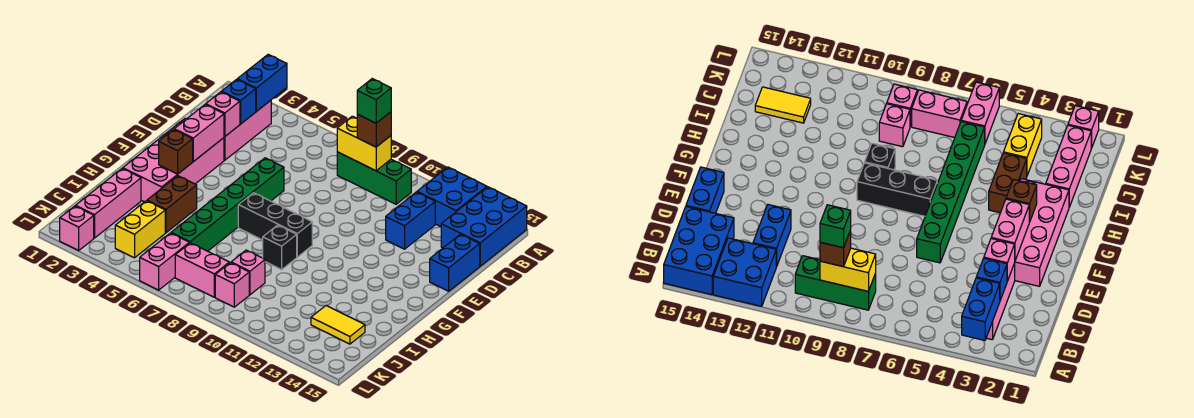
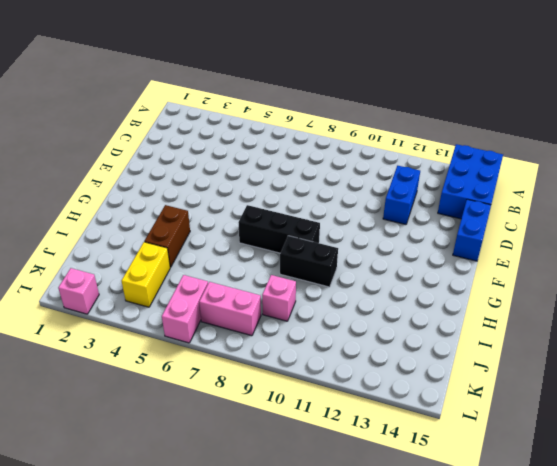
black brick H9:H10 level 1 -> black brick H9 level 1
none -> blue brick A12:B13 level 1
none -> pink brick B3:D3 level 1
none -> green brick B8:B10 level 1

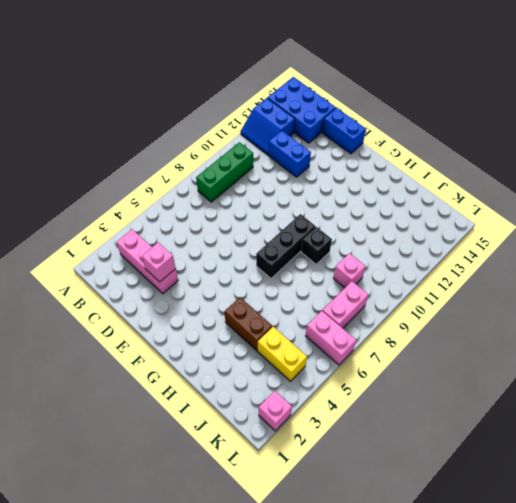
blue slope A12:B13 level 1 top 13 -> blue brick A12:B13 level 1
none -> pink brick E2:H3 level 1
none -> green brick E6:J6 level 1
none -> pink brick I2:K2 level 1

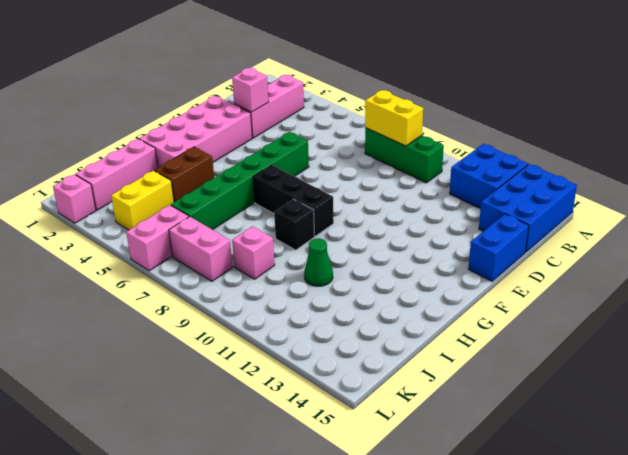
green cone I11 level 1 -> none
none -> blue brick C12:D12 level 1
none -> yellow tile J13:J14 level 1
none -> pink brick K9 level 1

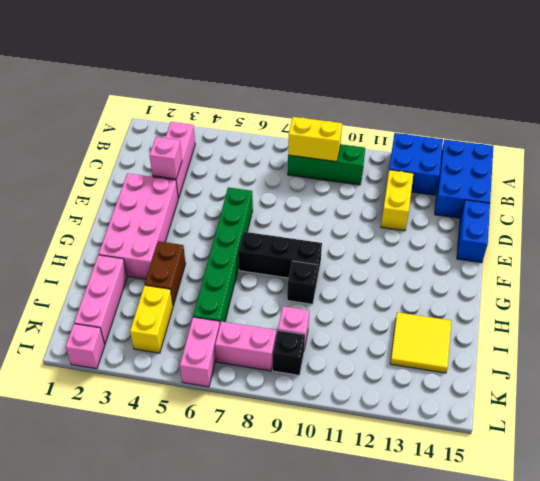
yellow brick C12:D12 level 1 -> blue brick C12:D12 level 1
yellow tile I13:J14 level 1 -> yellow tile J13:J14 level 1
black brick K9 level 1 -> pink brick K9 level 1
none -> blue brick A3:B3 level 2
none -> blue brick C3 level 2
none -> pink brick E3:F3 level 2

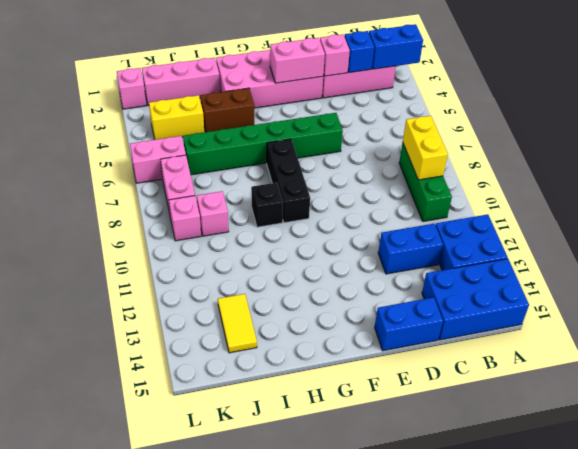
none -> brown brick G3 level 2
none -> brown brick B9 level 3
none -> green brick B9 level 4

